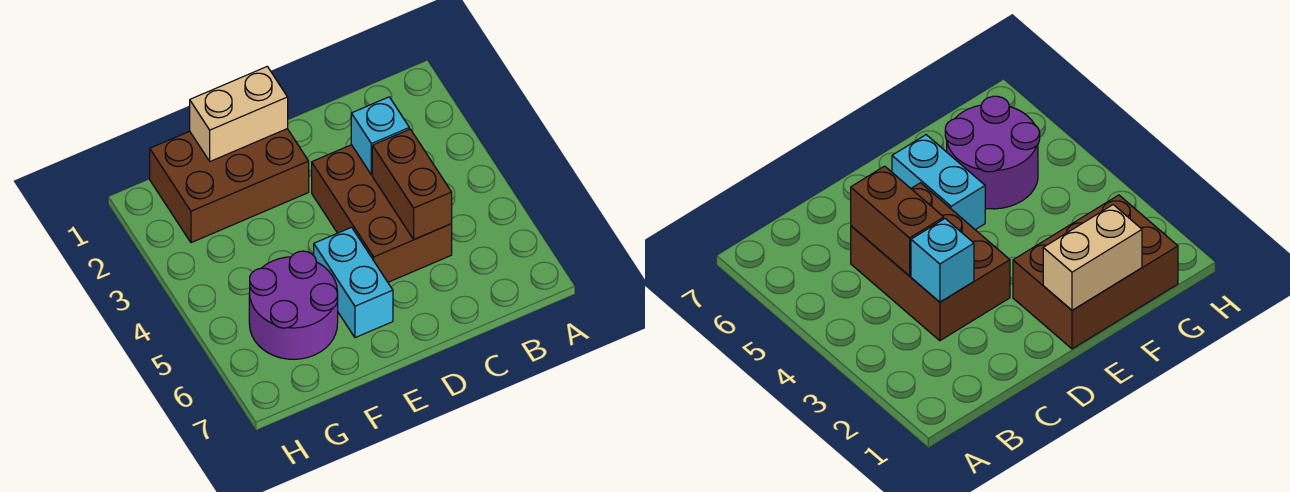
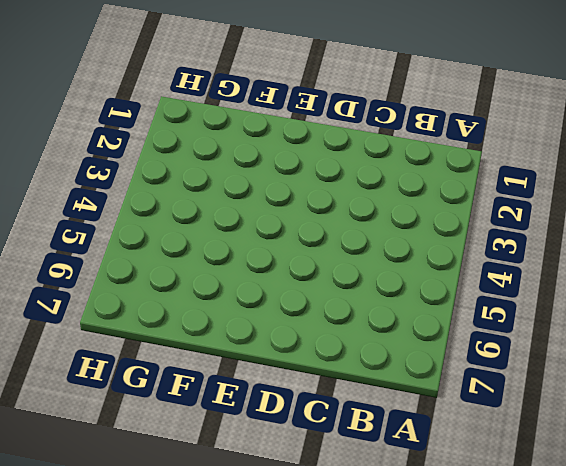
none -> brown brick C3:D5 level 1
none -> brown brick E1:G2 level 1

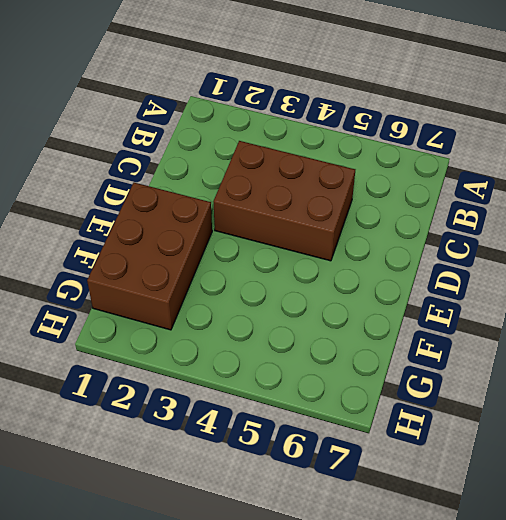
none -> cyan brick E5:E6 level 1
none -> purple round brick F5:G6 level 1

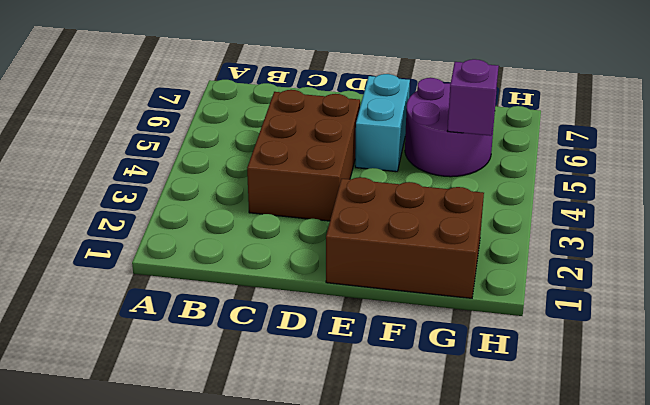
purple brick G5 level 2 -> none
none -> cyan brick C3 level 2
none -> brown brick C4:C5 level 2

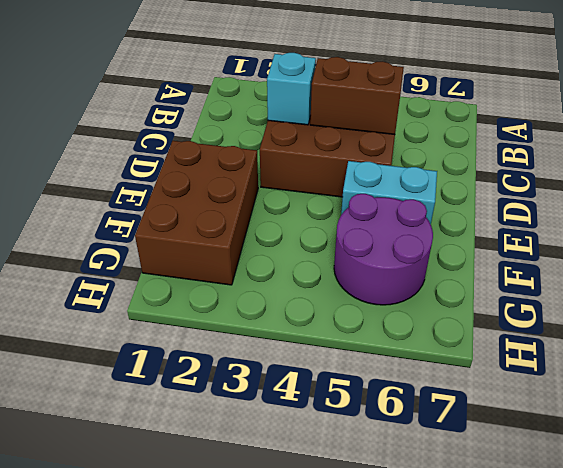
none -> tan brick E1:F1 level 2

